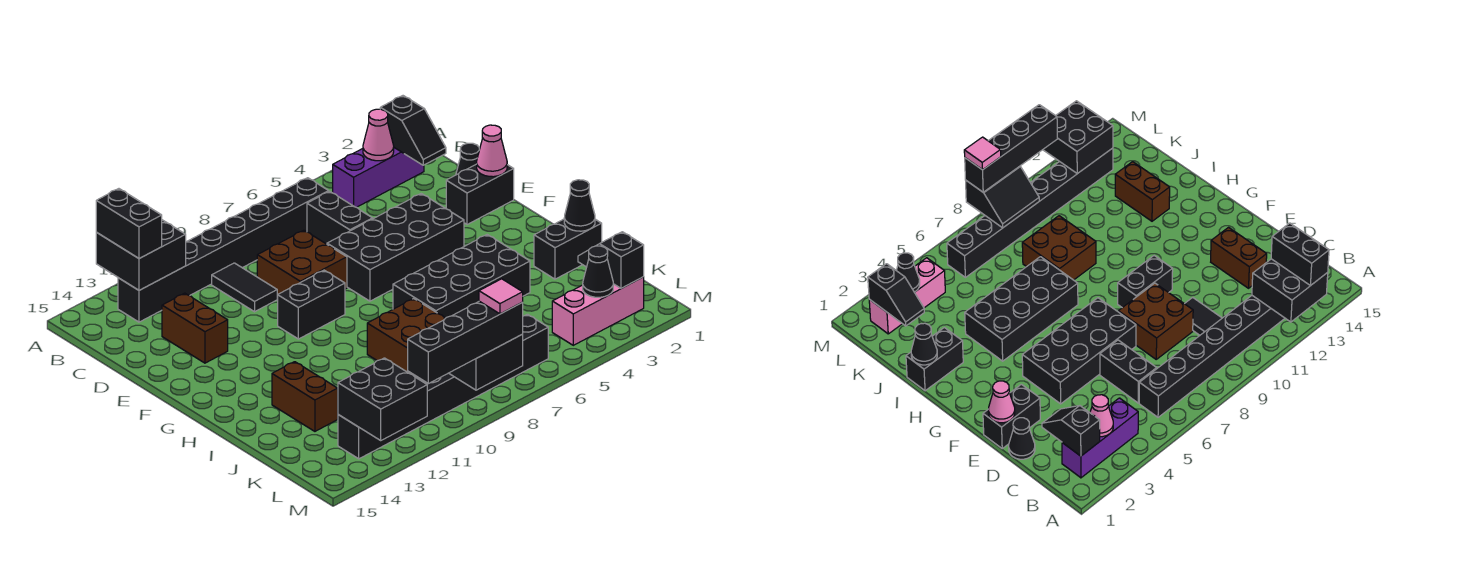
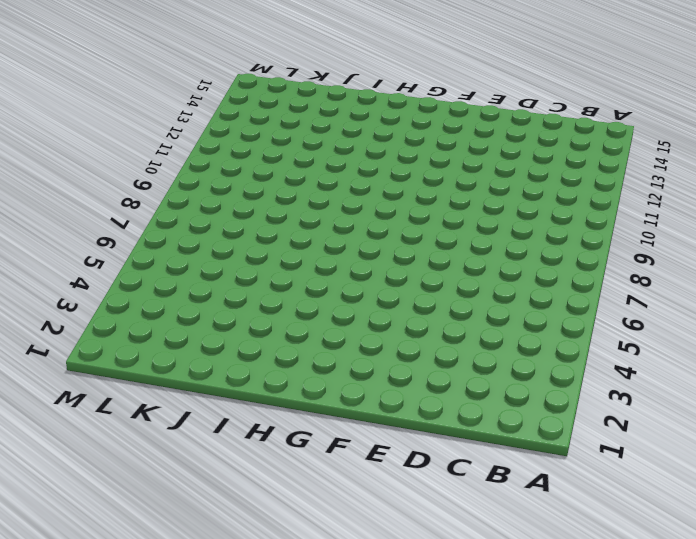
none -> purple brick B2:B4 level 1
none -> black brick B6:B13 level 1
none -> black brick C6:D6 level 1

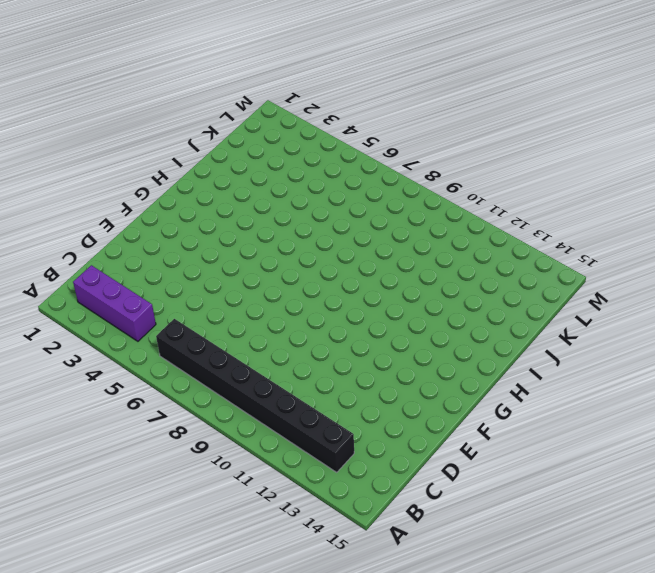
none -> black brick C6:D6 level 1
none -> black tile C10:D10 level 1
none -> black cone D1 level 1

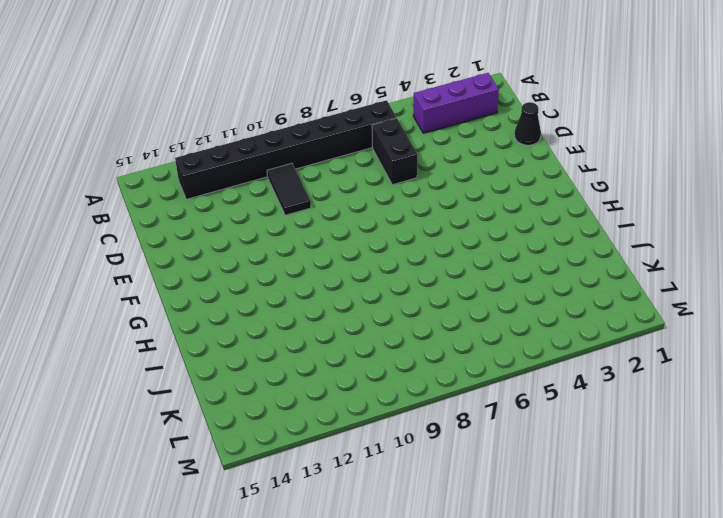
none -> brown brick D8:E9 level 1
none -> brown brick D13:E13 level 1
none -> black brick E1:E2 level 1

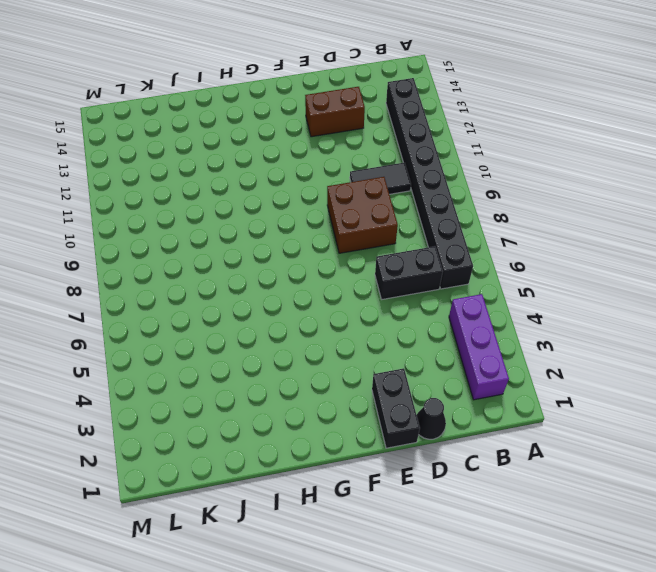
none -> black brick E4:F7 level 1
none -> black brick F9:F10 level 1
none -> black brick H4:I7 level 1

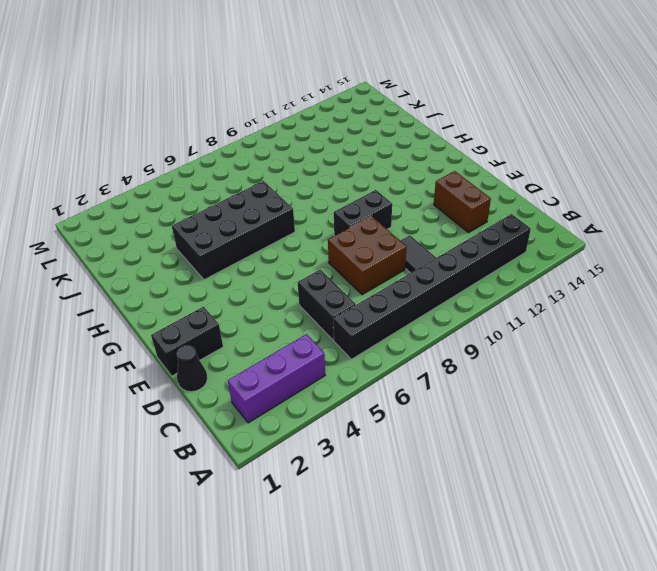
none -> black brick E4:F7 level 1
none -> black brick I1:I2 level 1
none -> brown brick I8:J9 level 1

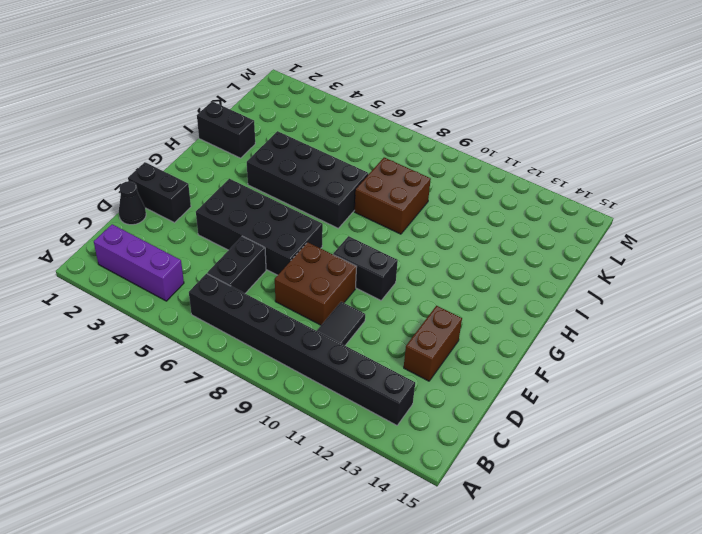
none -> brown brick I13:J13 level 1
none -> pink brick L2:L4 level 1
none -> black brick L6:L13 level 1

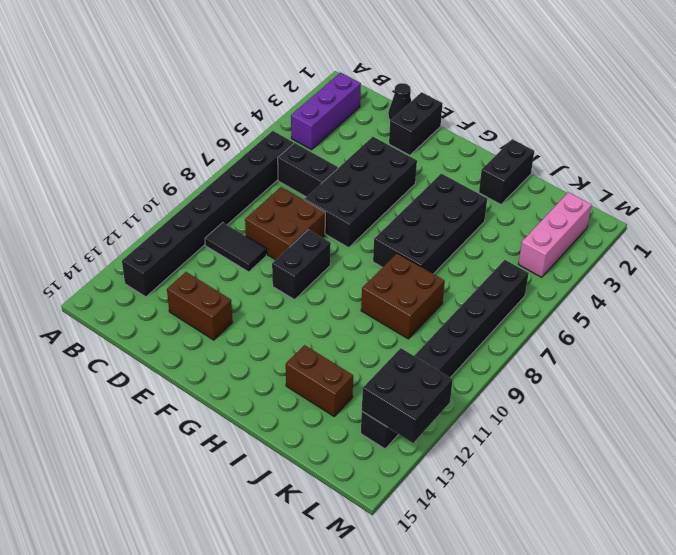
none -> black brick A12:B13 level 2
none -> black slope B2:C2 level 2 top B
none -> pink cone B3 level 2

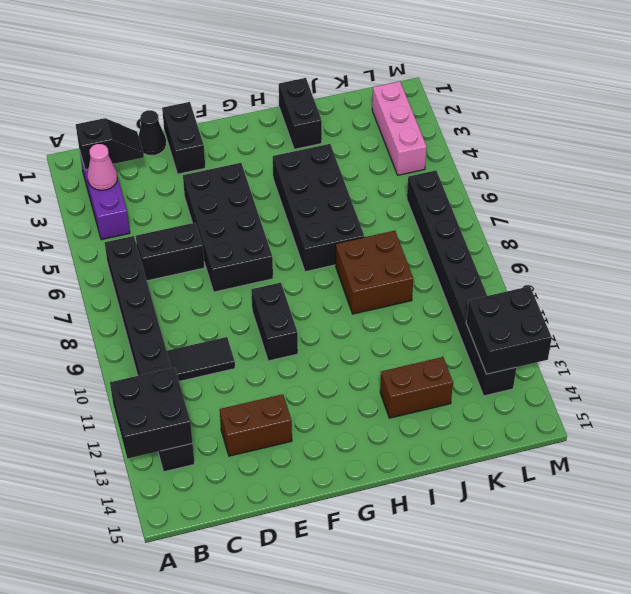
none -> brown brick D8:E9 level 1
none -> pink cone E1 level 2
none -> black cone I1 level 2

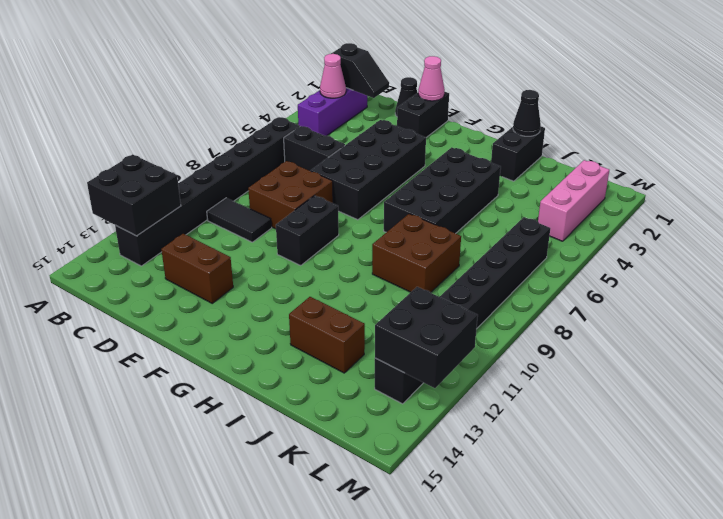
none -> black slope K2:L2 level 2 top L
none -> black cone L3 level 2
none -> black slope L8:M9 level 2 top M

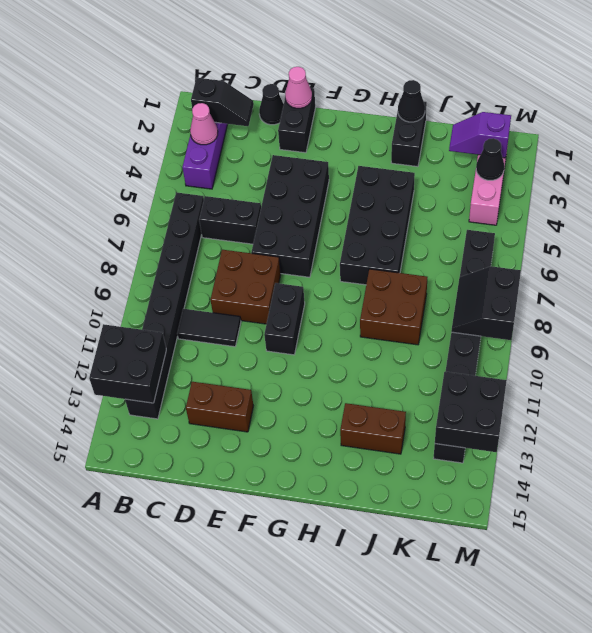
purple slope K2:L2 level 2 top L -> black slope K2:L2 level 2 top L
none -> black brick A13:B13 level 3
none -> black brick M8:M11 level 3
none -> pink tile M8 level 4

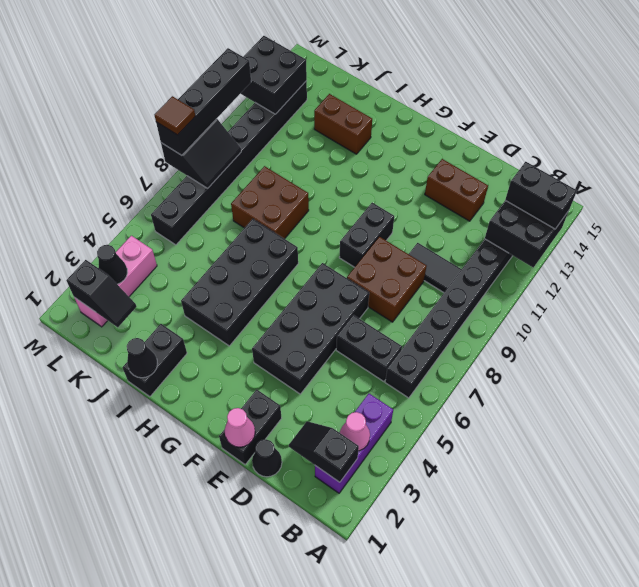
brown tile M8 level 4 -> pink tile M8 level 4

